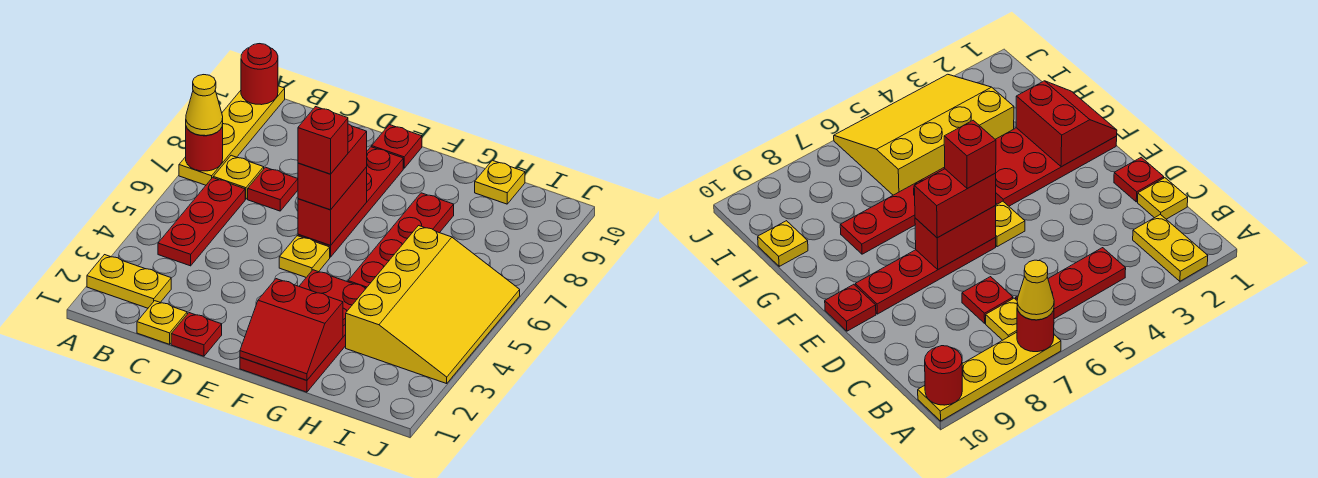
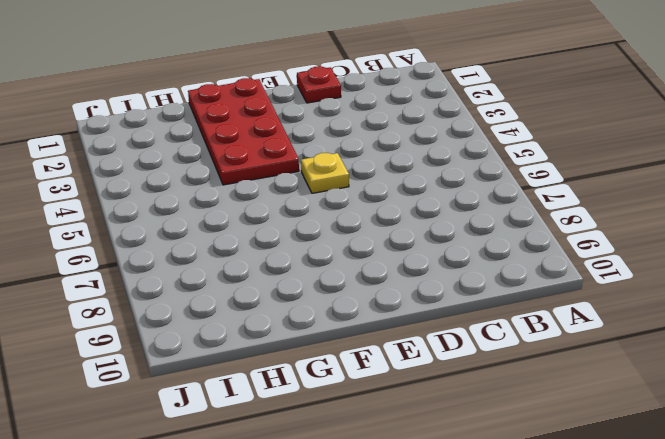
none -> yellow plate A2:B2 level 1
none -> yellow plate A7:A10 level 1
none -> red plate B4:B6 level 1

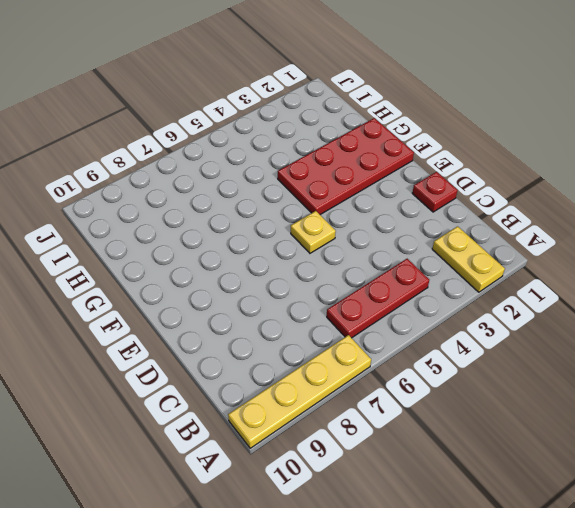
none -> yellow plate B7 level 1
none -> yellow plate C1 level 1
none -> red plate C7 level 1

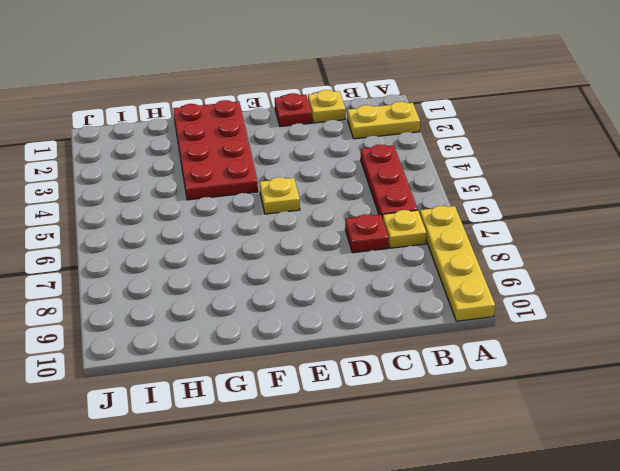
none -> red plate E6:E9 level 1
none -> red plate E10 level 1
none -> red plate G5:G8 level 1

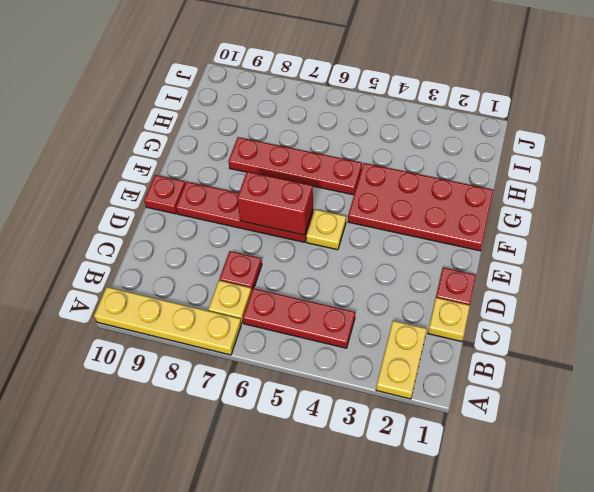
none -> yellow slope H3:J6 level 1 top H
none -> yellow plate H10 level 1
none -> red round brick A7 level 2

